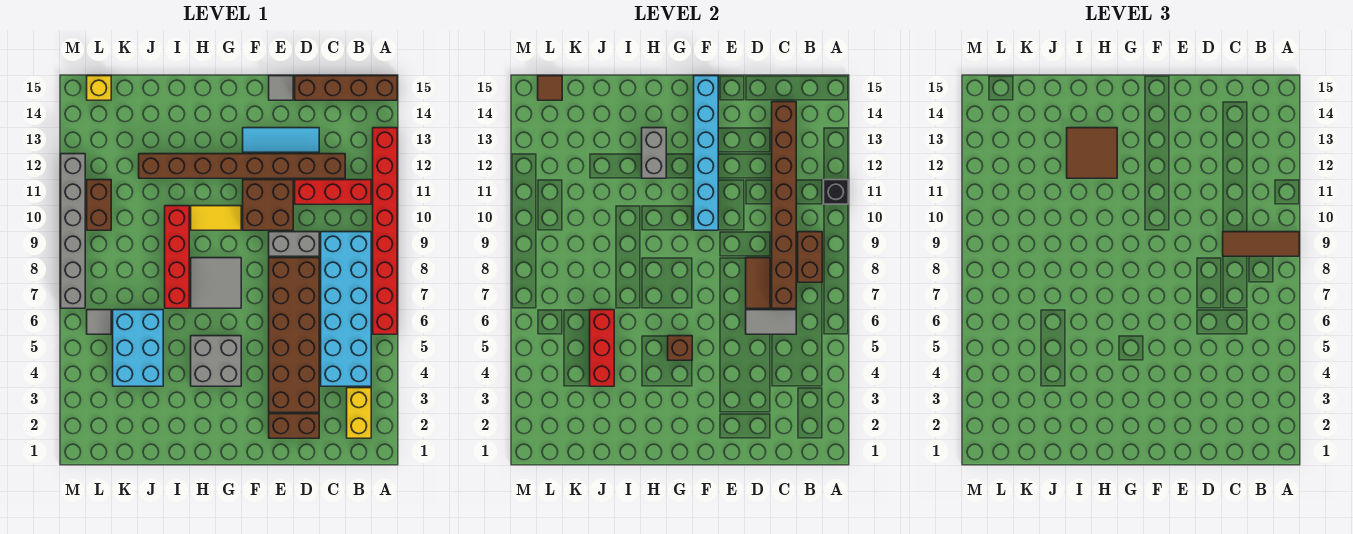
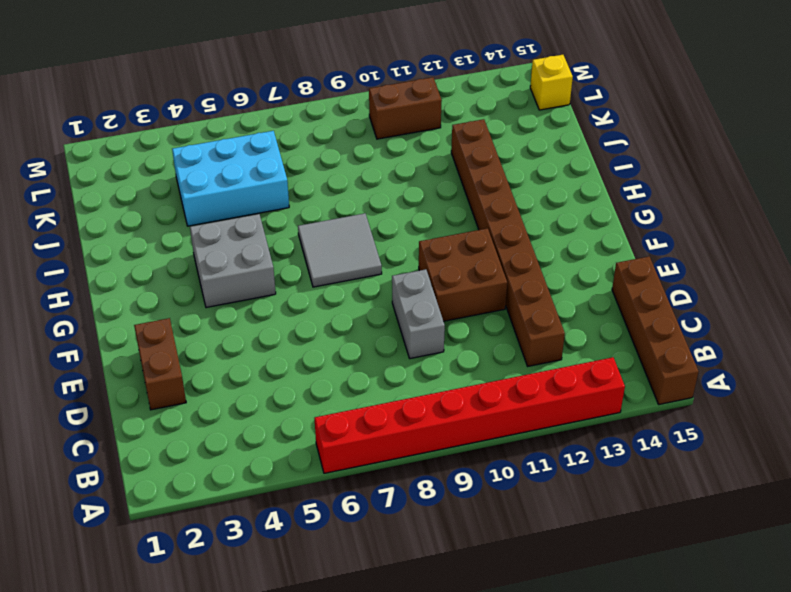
none -> yellow brick B2:B3 level 1
none -> cyan brick B4:C9 level 1
none -> red brick B11:D11 level 1
none -> brown brick D3:E8 level 1

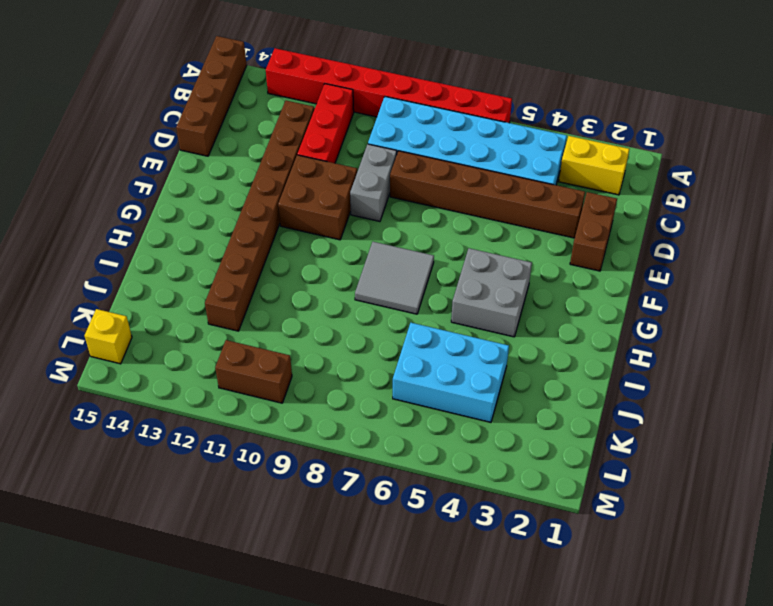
brown brick D3:D8 level 1 -> brown brick D3:E8 level 1
none -> cyan tile D13:F13 level 1
none -> grey tile E15 level 1
none -> yellow tile G10:H10 level 1
none -> red brick I7:I10 level 1

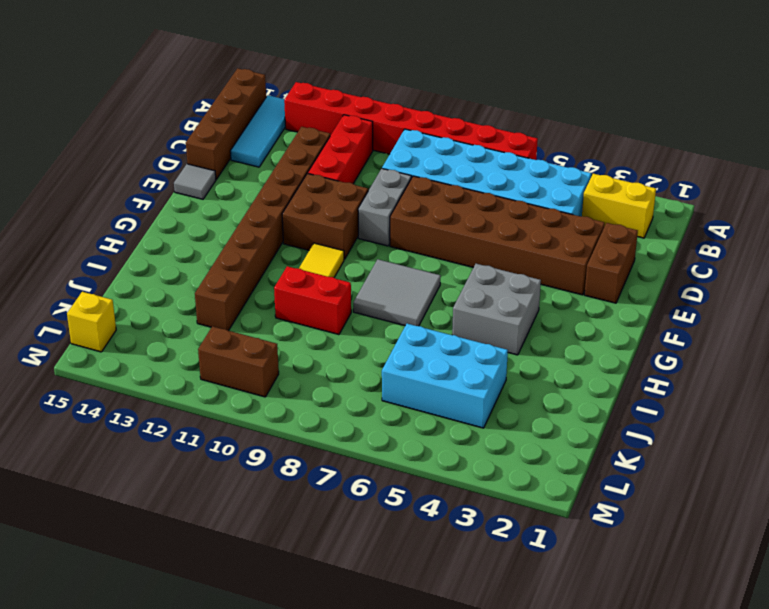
cyan tile A14:C14 level 1 -> cyan tile D13:F13 level 1
red brick I9:I10 level 1 -> red brick I7:I10 level 1
none -> grey tile L6 level 1
none -> grey brick M7:M12 level 1
none -> black brick A11 level 2
none -> brown brick B8:B9 level 2

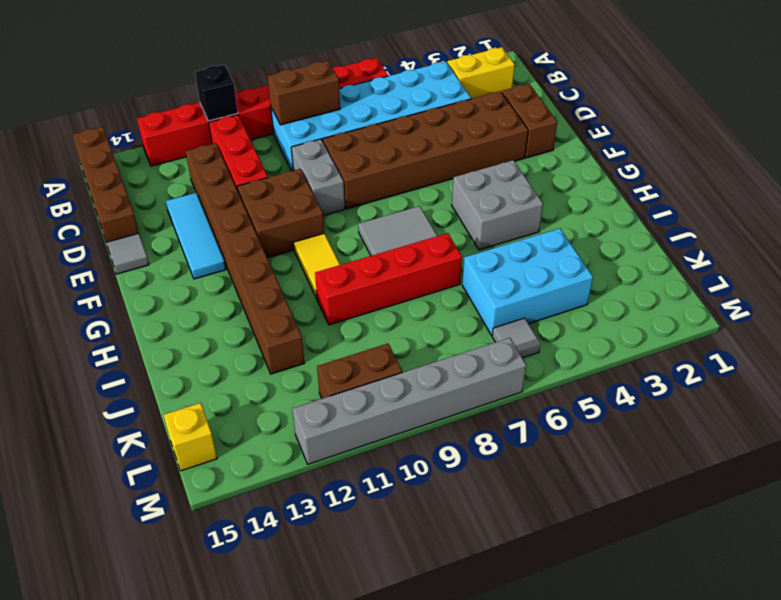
none -> grey tile C6:D6 level 2
none -> brown brick C7:C14 level 2
none -> brown tile D7:D8 level 2
none -> cyan brick F10:F15 level 2

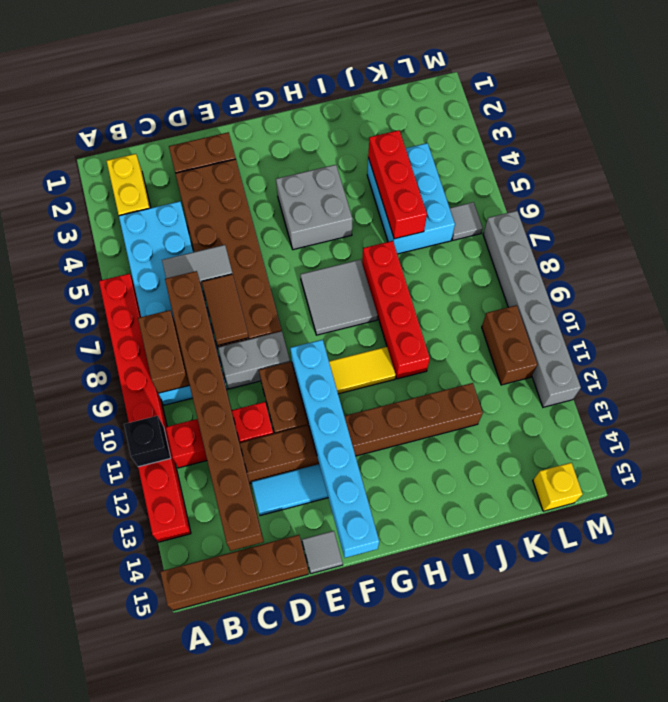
none -> brown brick G5 level 2
none -> grey brick H12:H13 level 2
none -> brown tile L15 level 2
none -> brown tile A9:C9 level 3

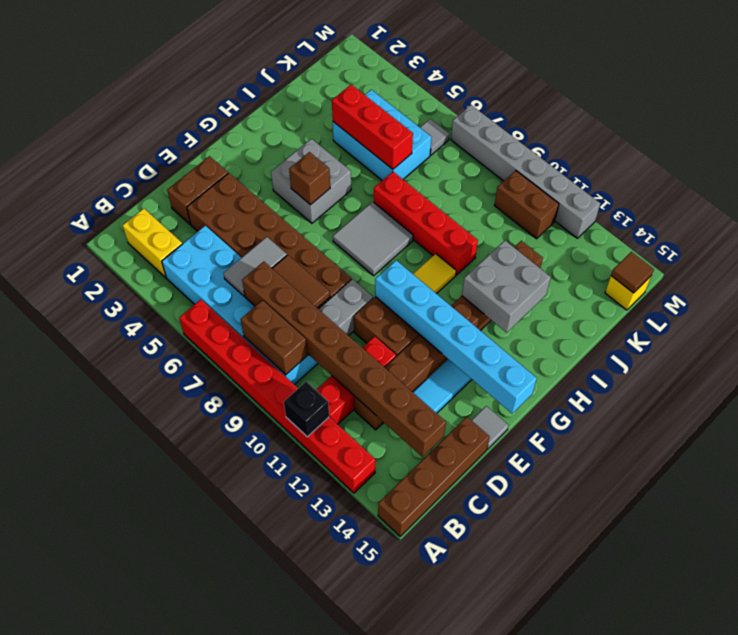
grey brick H12:I13 level 2 -> grey brick H12:H13 level 2
none -> brown tile A9:C9 level 3
none -> brown tile H12:I13 level 3

